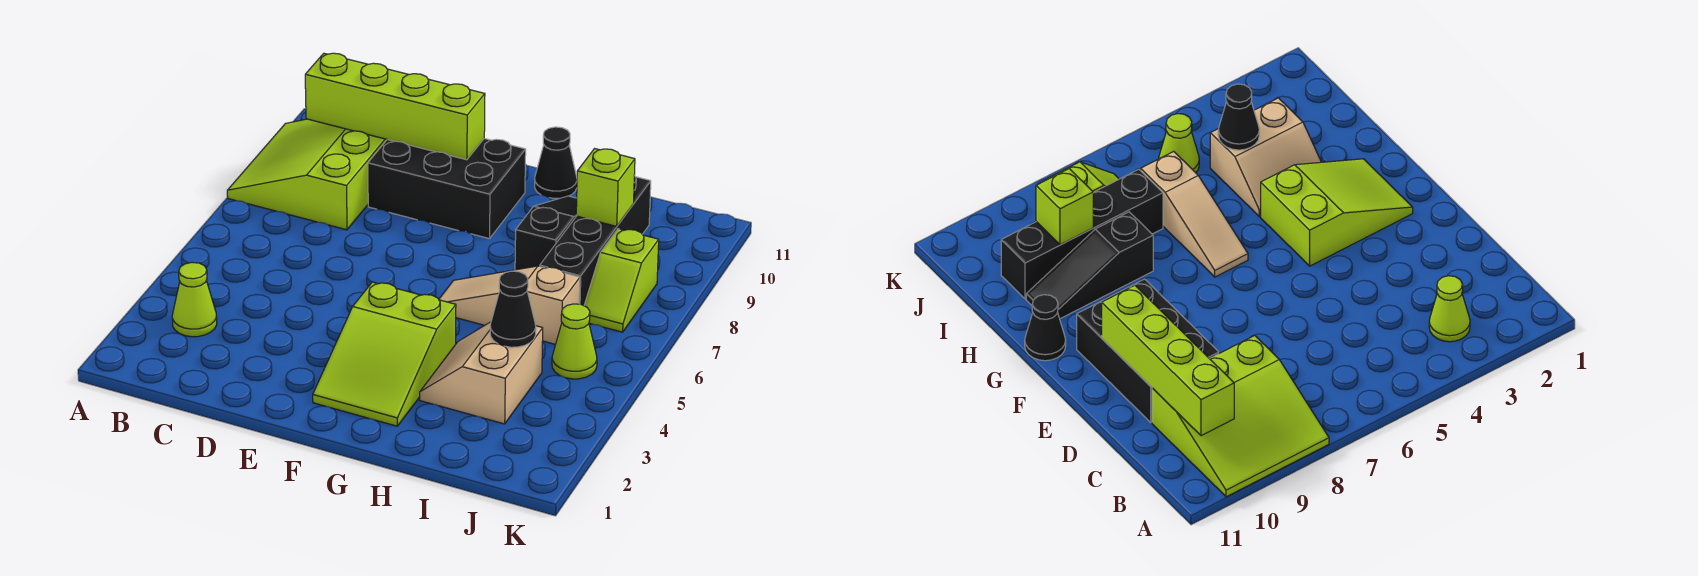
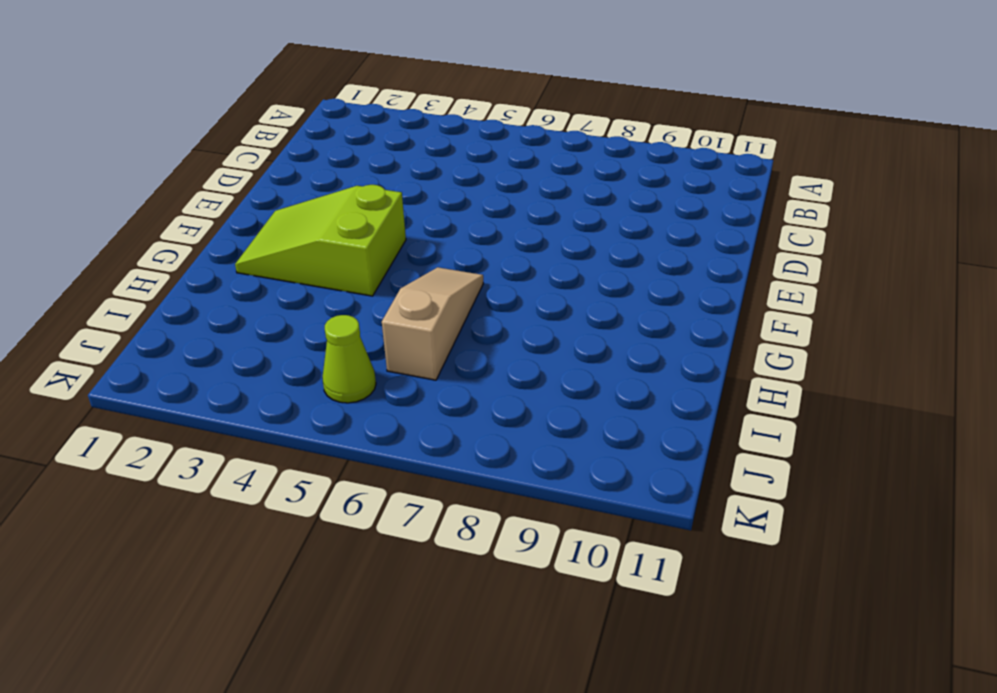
none -> lime slope A8:C10 level 1 top C
none -> lime cone B3 level 1
none -> black brick D9:F10 level 1

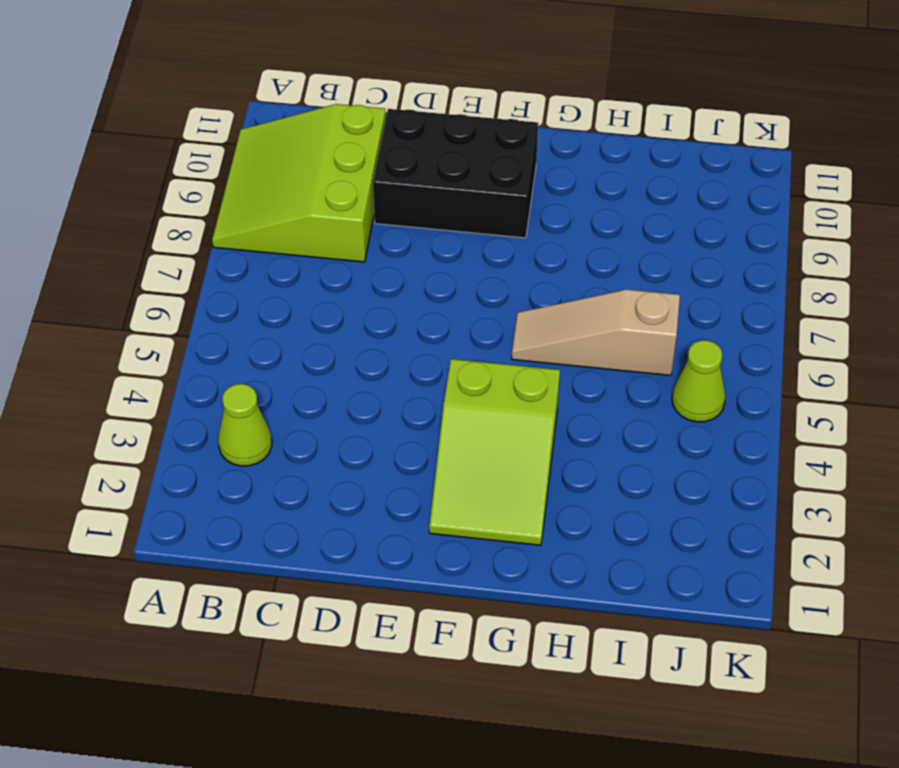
none -> black cone G11 level 1
none -> tan slope H3:I4 level 1 top I
none -> black slope H8:H10 level 1 top 8

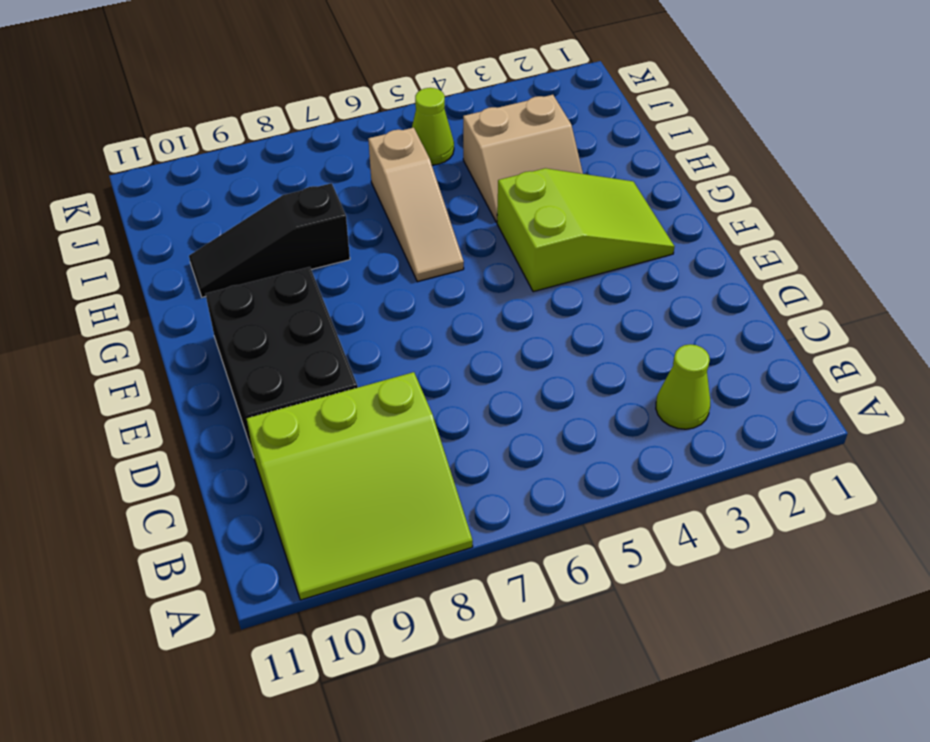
none -> black cone G11 level 1
none -> black brick I7:I10 level 1
none -> lime slope J7:J8 level 1 top 8

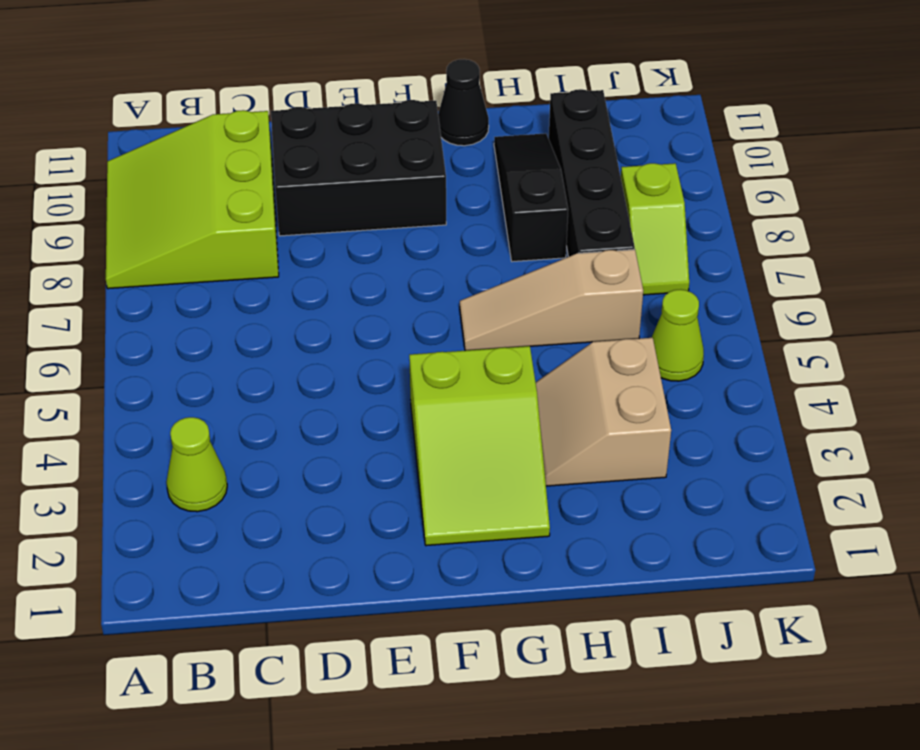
none -> lime brick B10:E10 level 2
none -> black cone I4 level 2
none -> lime brick I9 level 2

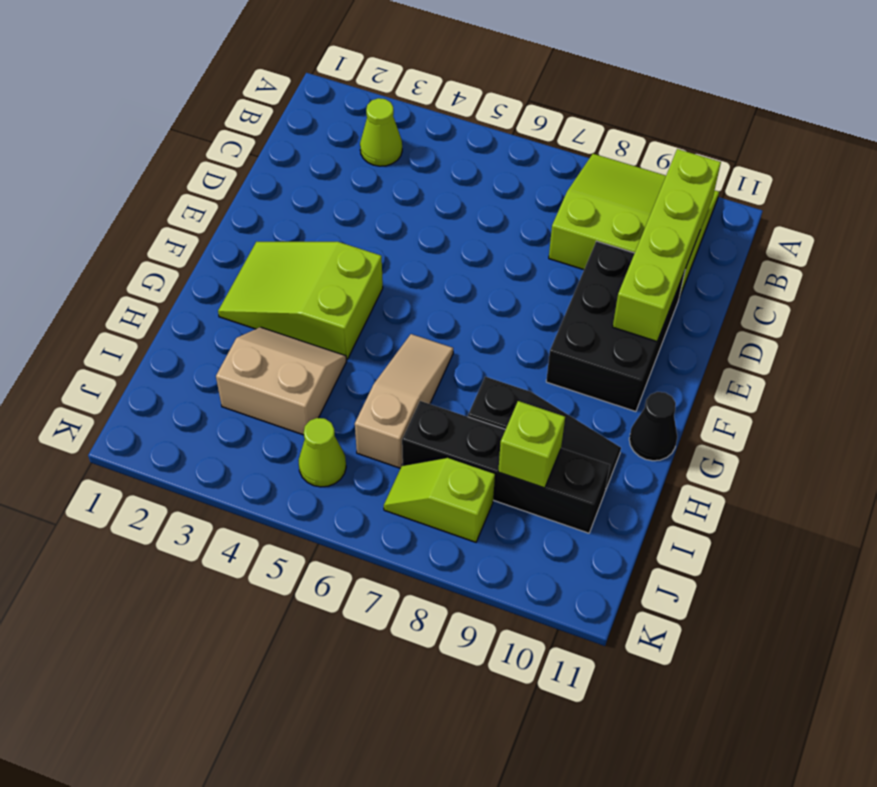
none -> black cone I4 level 2

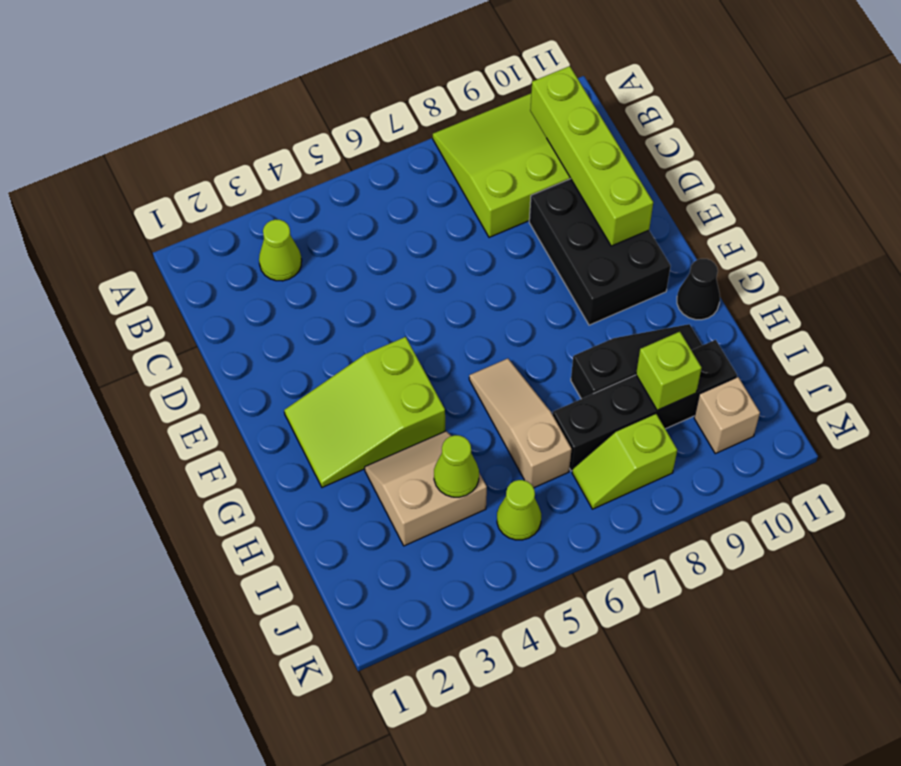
lime cone I4 level 2 -> black cone I4 level 2
tan brick J10 level 1 -> none

